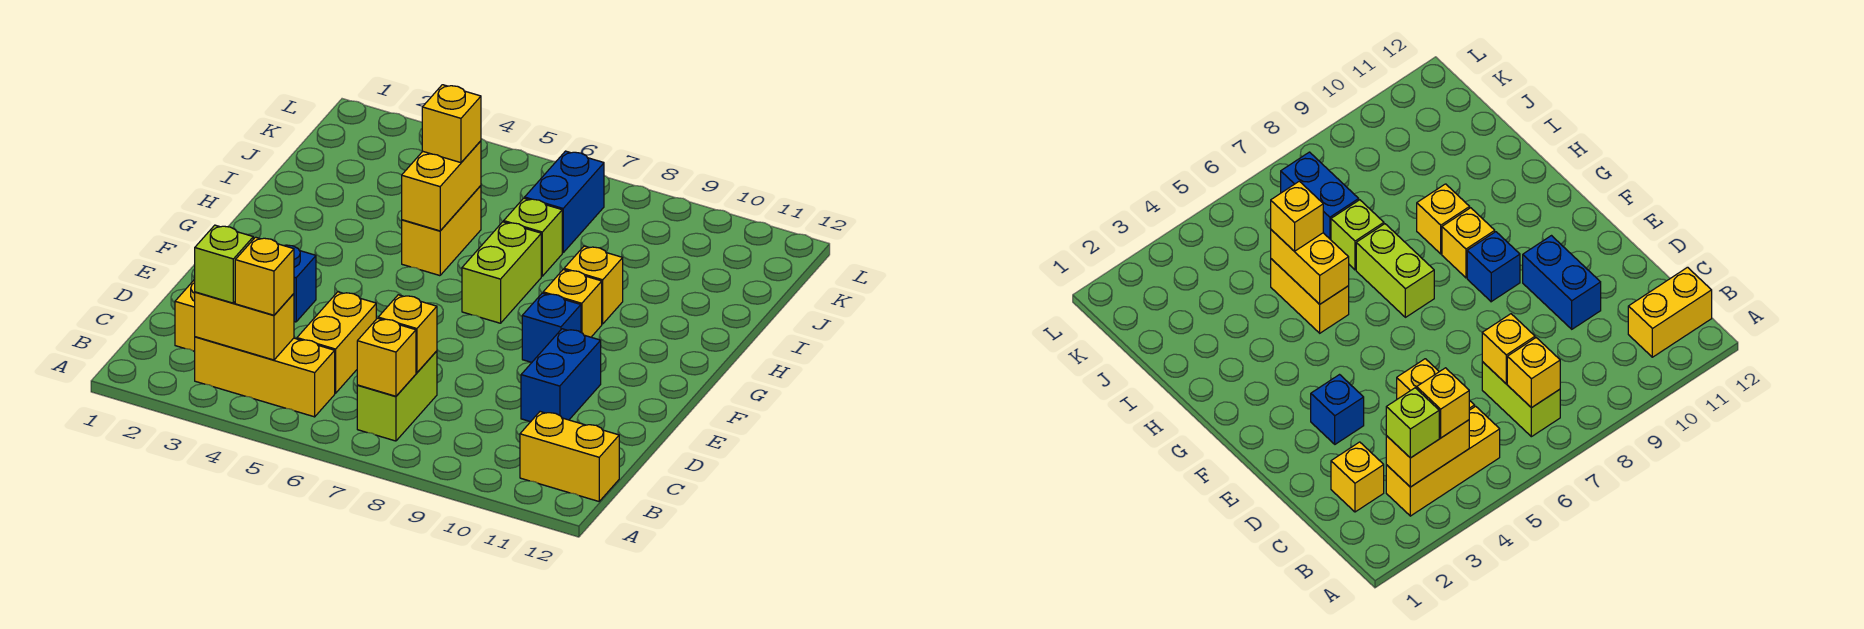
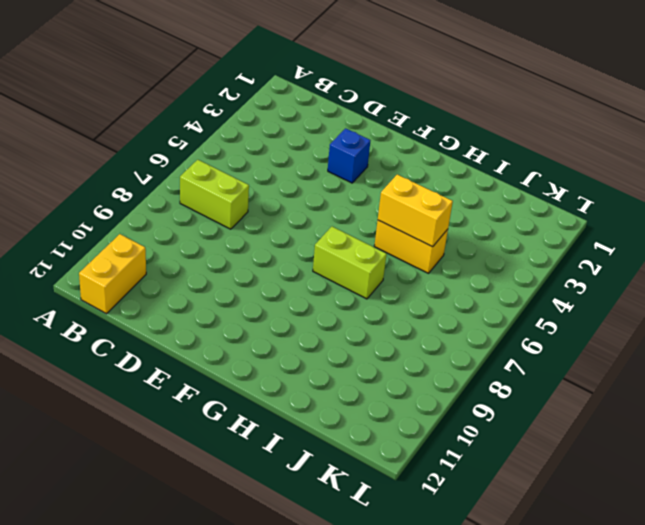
none -> yellow brick B3:B5 level 1
none -> yellow brick C2 level 1
none -> yellow brick C5:D5 level 1

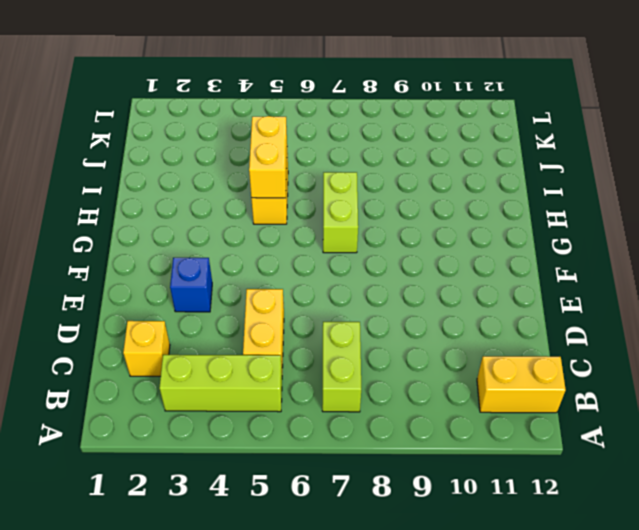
lime brick B3:B5 level 1 -> yellow brick B3:B5 level 1
none -> blue brick D10:E10 level 1
none -> blue brick F9 level 1
none -> yellow brick G9 level 1

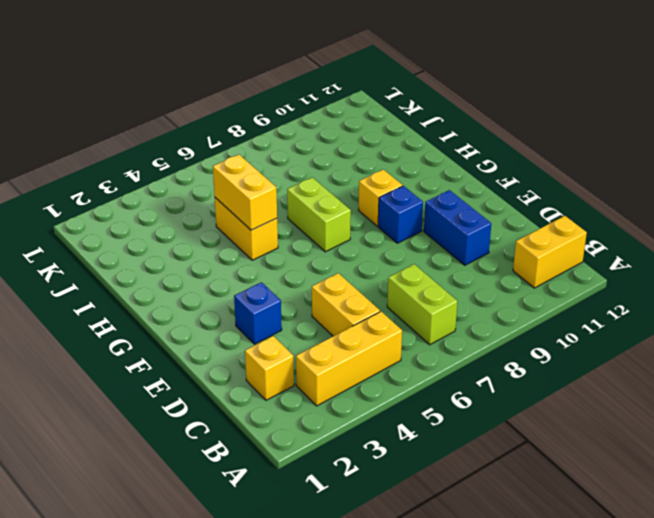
none -> yellow brick H9 level 1
none -> lime brick I7 level 1
none -> blue brick J7:K7 level 1

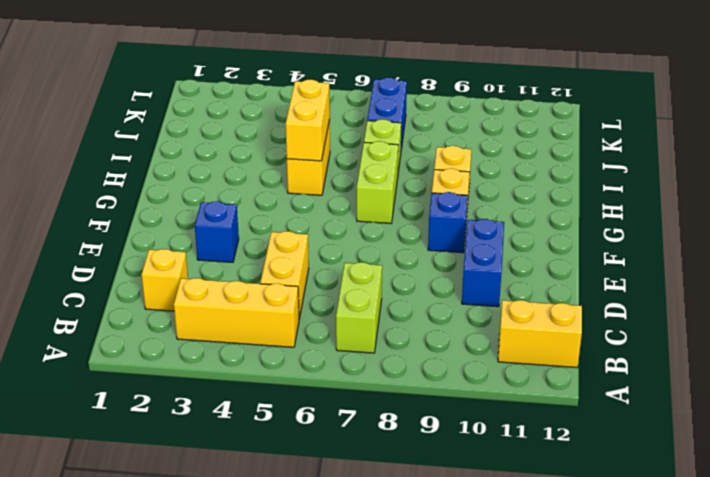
none -> yellow brick B3:B4 level 2
none -> yellow brick B7 level 2
none -> yellow brick C7 level 2

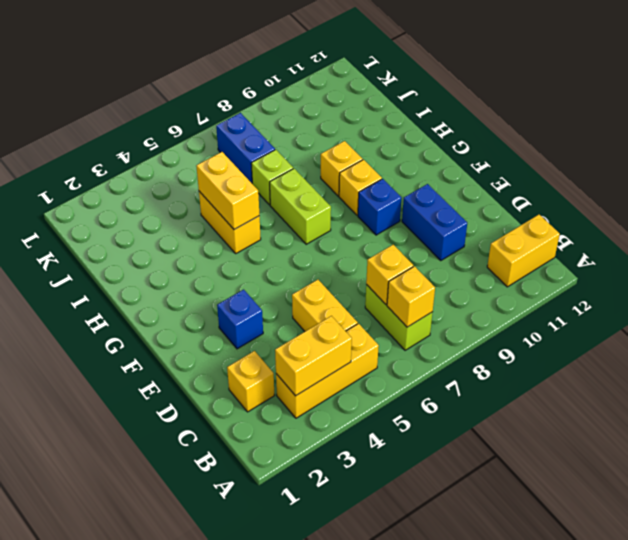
none -> lime brick B3 level 3
none -> yellow brick B4 level 3
none -> yellow brick I5 level 3

